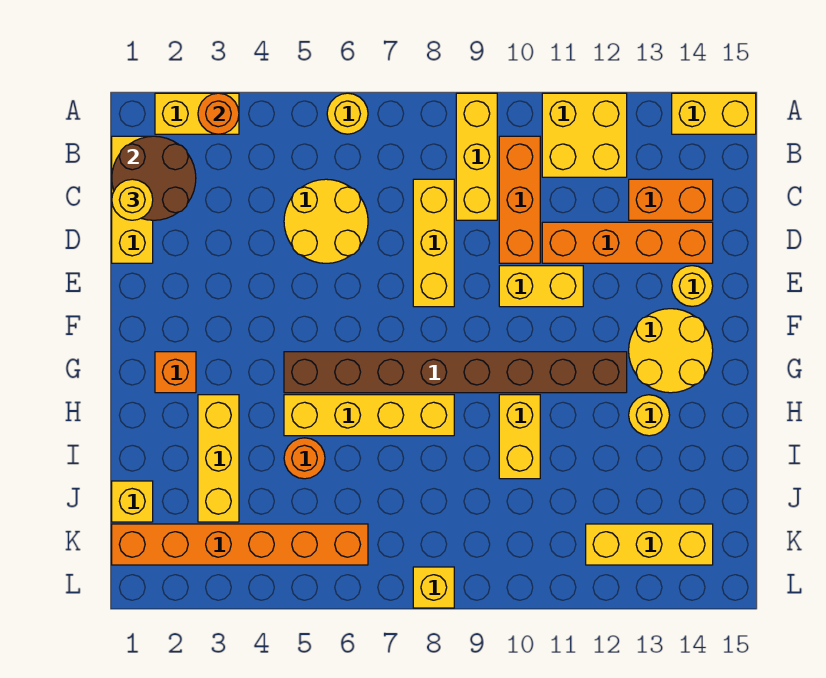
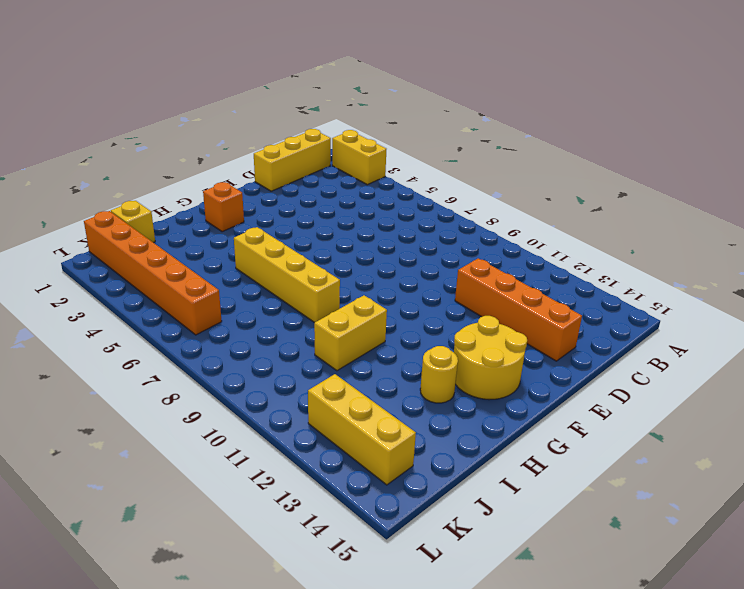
none -> yellow round brick A6 level 1
none -> yellow brick A9:C9 level 1
none -> yellow brick A11:B12 level 1

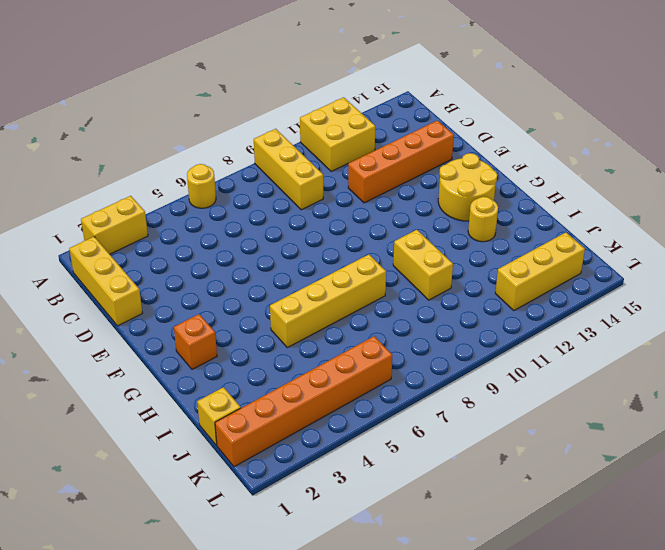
none -> yellow brick A14:A15 level 1
none -> orange brick B10:D10 level 1
none -> yellow round brick C5:D6 level 1

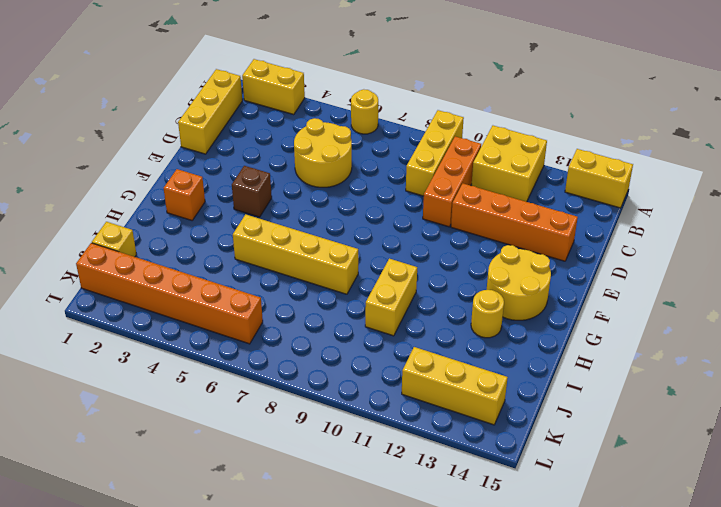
brown brick F4 level 1 -> none
none -> yellow brick C8:E8 level 1
none -> orange brick C13:C14 level 1
none -> yellow brick E10:E11 level 1

